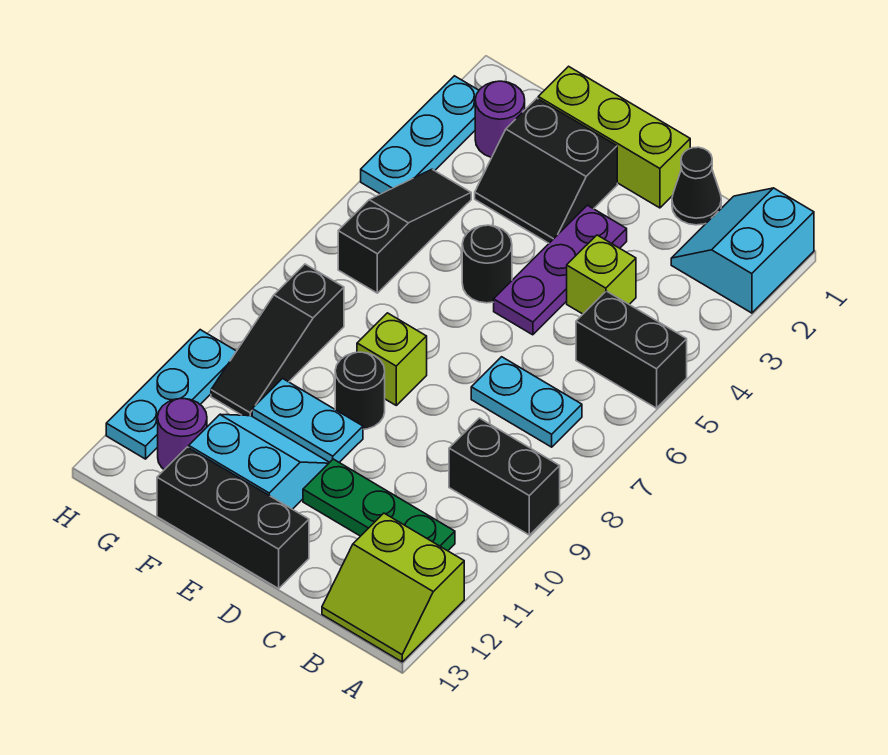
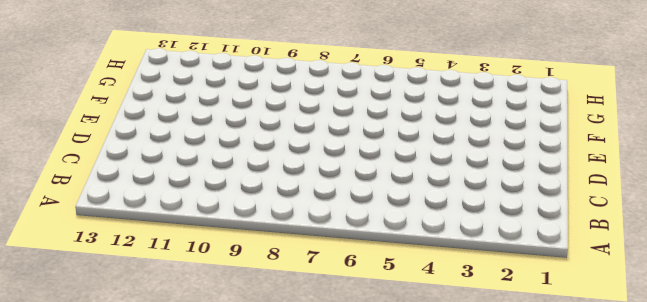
none -> cyan slope A1:B2 level 1 top A
none -> black brick A5:B5 level 1
none -> black brick A9:B9 level 1

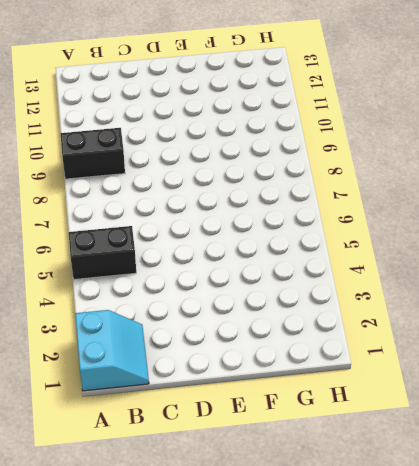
none -> lime slope A12:B13 level 1 top 12
none -> cyan plate B7:C7 level 1
none -> green plate B11:D11 level 1

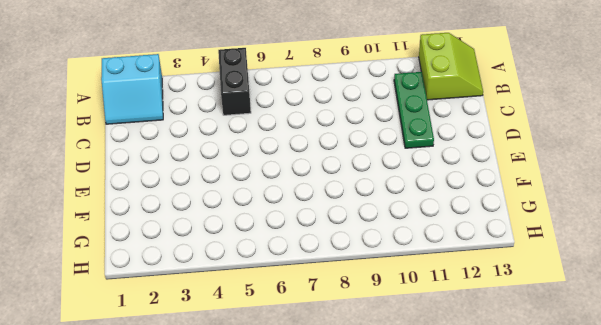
none -> black brick A9:B9 level 1
none -> cyan plate B7:C7 level 1
none -> black cone C1 level 1

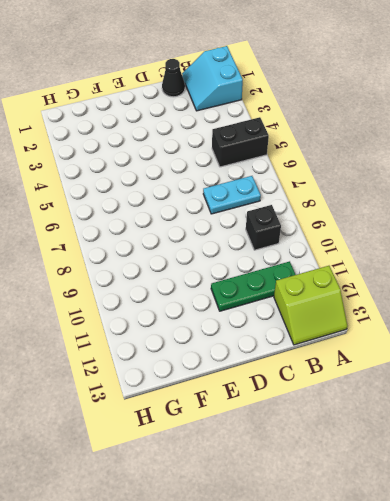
black brick B9 level 1 -> black brick A9:B9 level 1
none -> lime brick C4 level 1
none -> lime brick D1:F1 level 1
none -> purple plate D3:D5 level 1

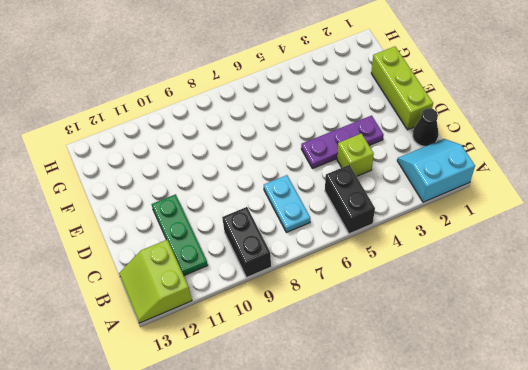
none -> black brick D13:F13 level 1
none -> black slope E2:F3 level 1 top 2
none -> black round brick E5 level 1

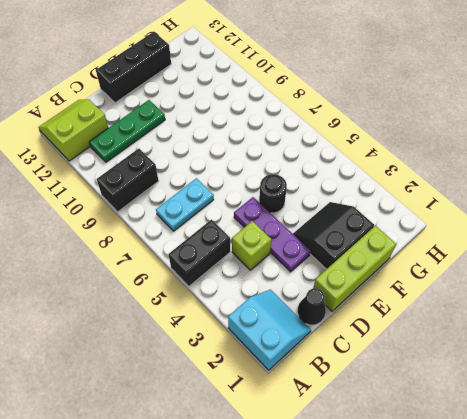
none -> lime brick E8 level 1
none -> black round brick E9 level 1
none -> cyan plate E10:F10 level 1

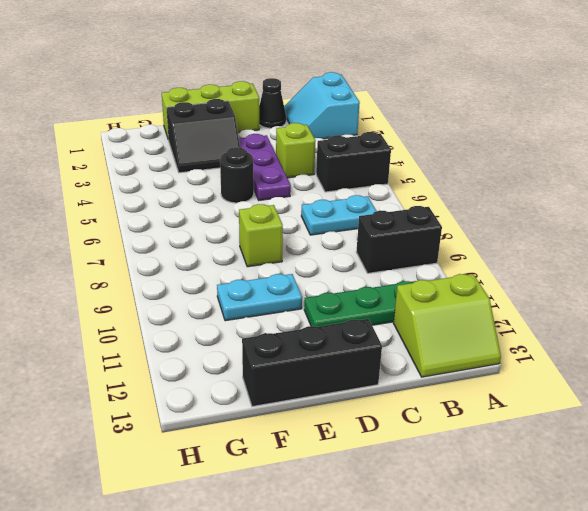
none -> black round brick E9 level 1
none -> cyan slope E11:F12 level 1 top 12
none -> purple round brick G2 level 1

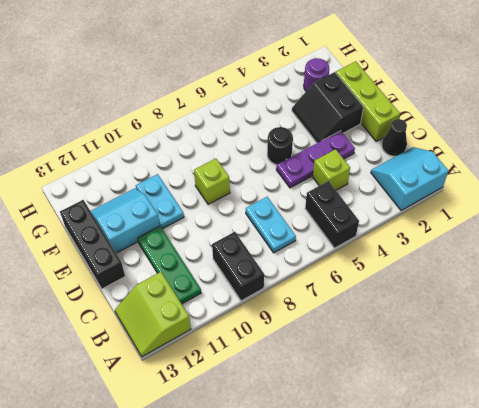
cyan slope E11:F12 level 1 top E -> cyan slope E11:F12 level 1 top 12
none -> black round brick E9 level 1
none -> black slope G4:G6 level 1 top 6
none -> black slope G8:G10 level 1 top 8

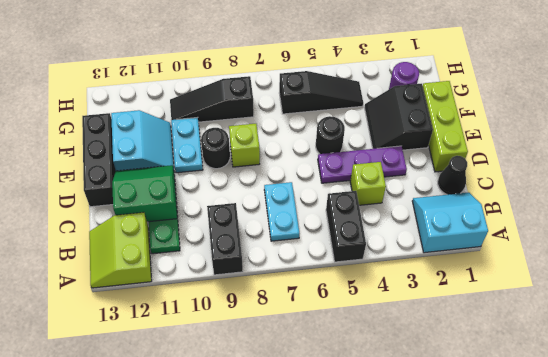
green slope C11:D12 level 2 top C -> none
none -> purple round brick G12 level 1
none -> cyan plate H2:H4 level 1
none -> cyan plate H10:H12 level 1

